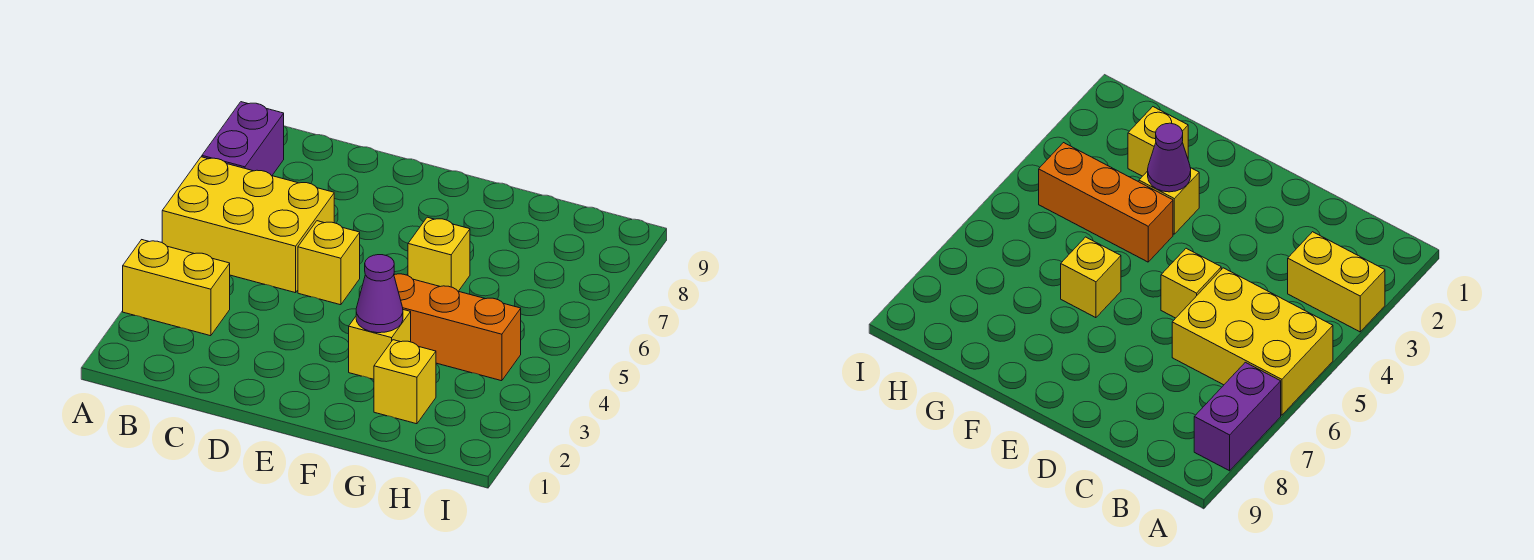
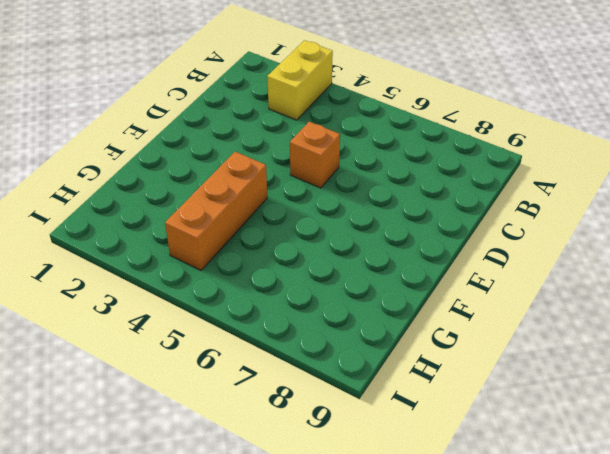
orange brick D5 level 1 -> yellow brick D5 level 1
none -> yellow brick A5:C6 level 1
none -> purple brick A7:A8 level 1

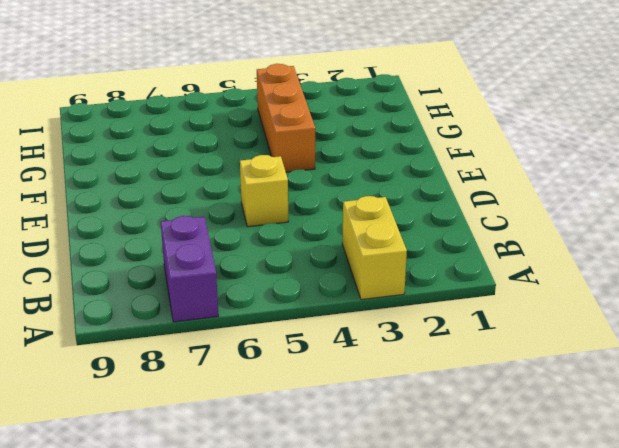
purple brick A7:B7 level 1 -> purple brick A7:A8 level 1
none -> yellow brick A5:C6 level 1
none -> yellow brick F3 level 1

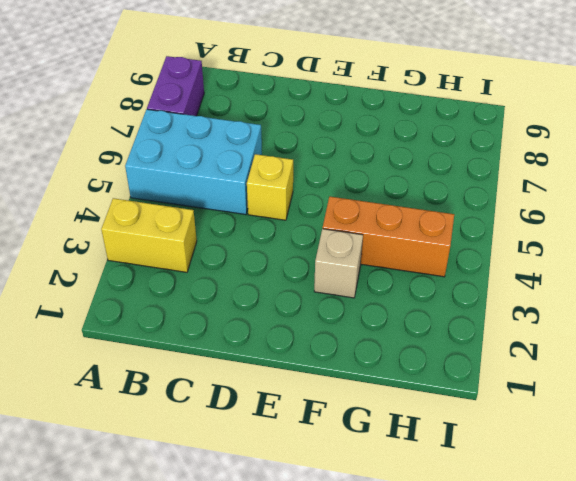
cyan brick A5:C6 level 1 -> yellow brick A5:C6 level 1
tan brick F3 level 1 -> yellow brick F3 level 1
none -> yellow brick F6 level 1
none -> yellow brick G2 level 1

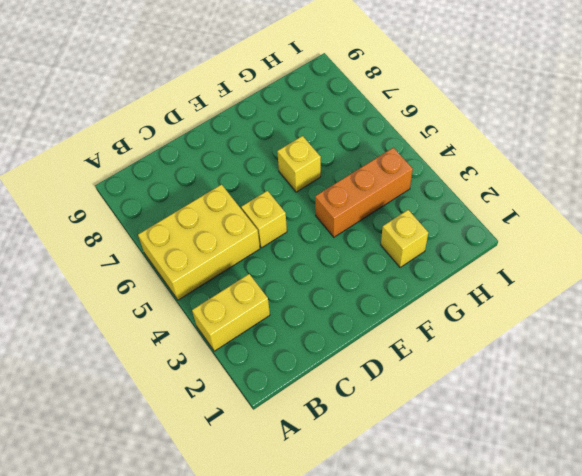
none -> purple brick A7:A8 level 1
none -> yellow brick F3 level 1

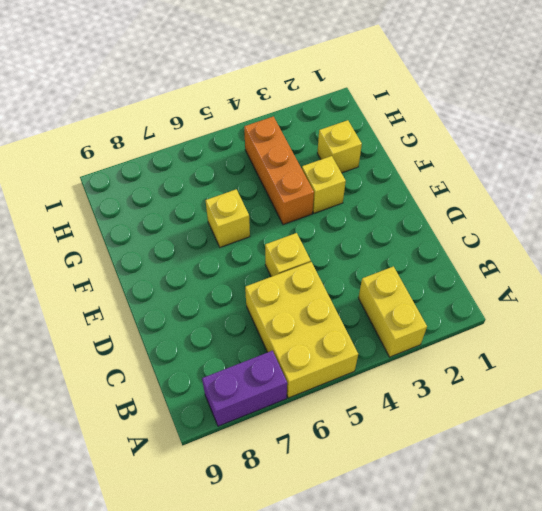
none -> purple cone F3 level 2

